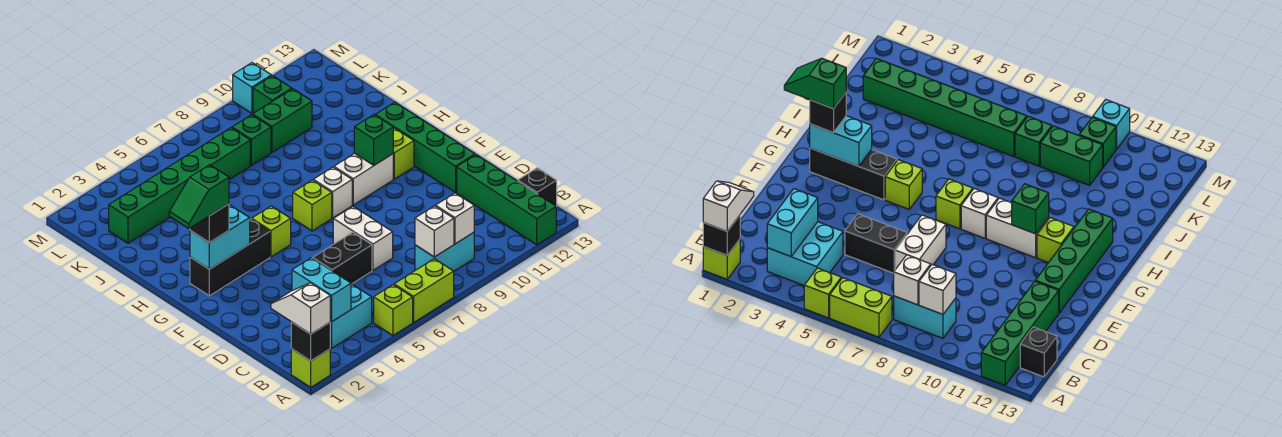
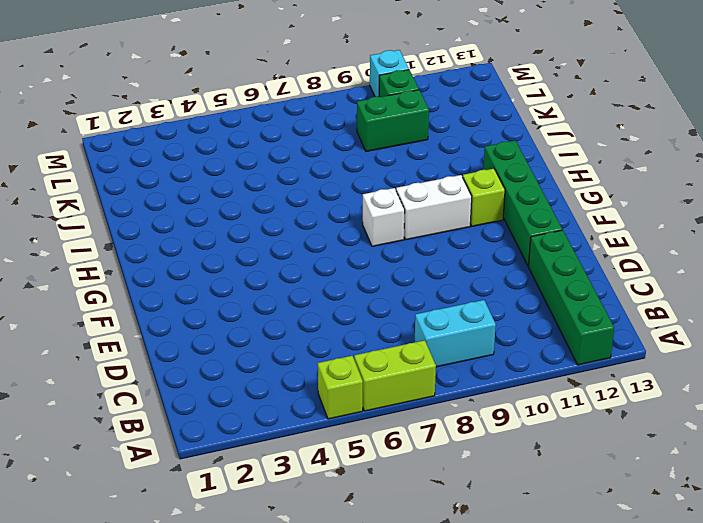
none -> lime brick A1 level 1
none -> cyan brick B3:C4 level 1
none -> black brick B13 level 1
none -> black brick D5:D6 level 1

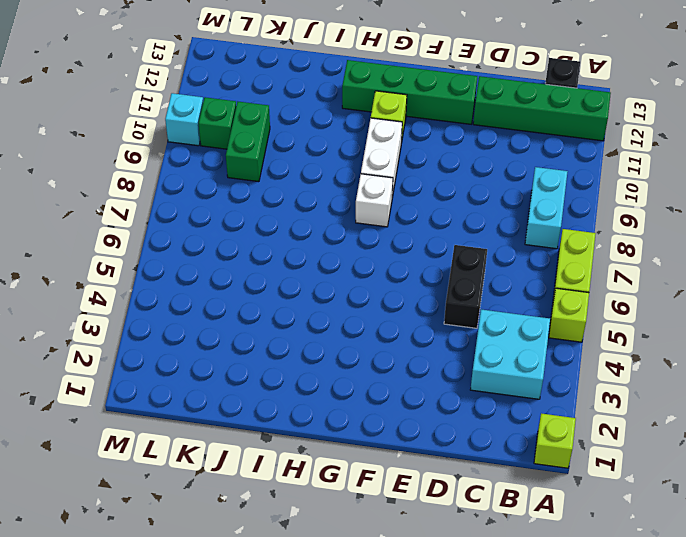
none -> white brick D7:E7 level 1
none -> black brick G2:G4 level 1
none -> lime brick G5 level 1
none -> lime brick G7 level 1

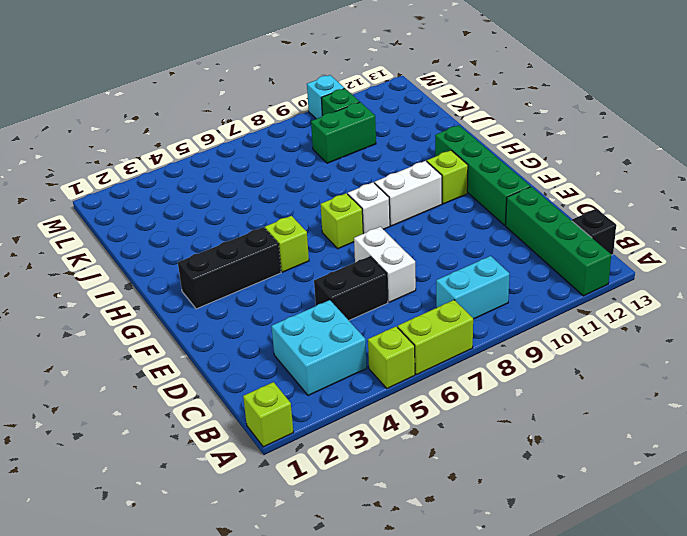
none -> green brick K2:K7 level 1
none -> green brick K8 level 1
none -> black brick A1 level 2
none -> cyan brick B3:C3 level 2

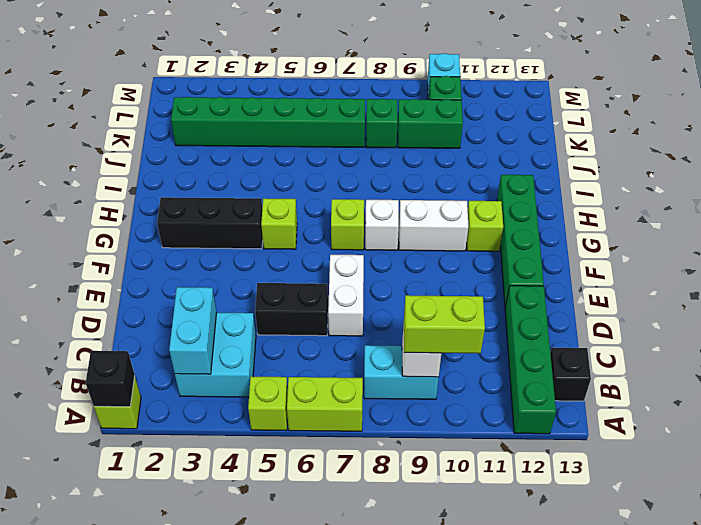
lime brick B9:B10 level 3 -> none
none -> white brick B8 level 2
none -> cyan brick G2:G3 level 2
none -> green brick G10 level 2
none -> white slope A1:B1 level 3 top A

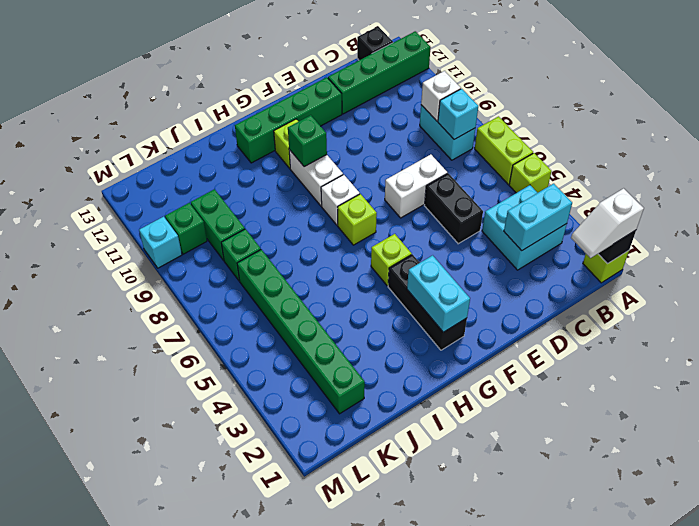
cyan brick B8 level 2 -> white brick B8 level 2
none -> black brick G2 level 3
none -> green slope G1:G2 level 4 top 2

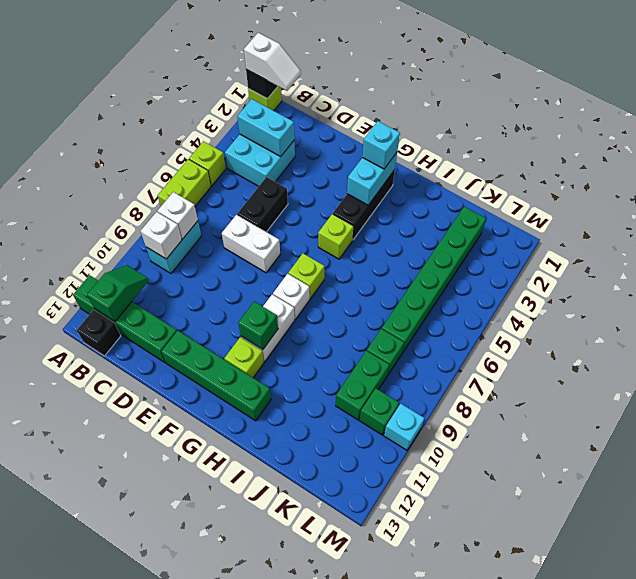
green slope B11:B12 level 2 top 12 -> green slope G1:G2 level 4 top 2
cyan brick G2 level 3 -> black brick G2 level 3

